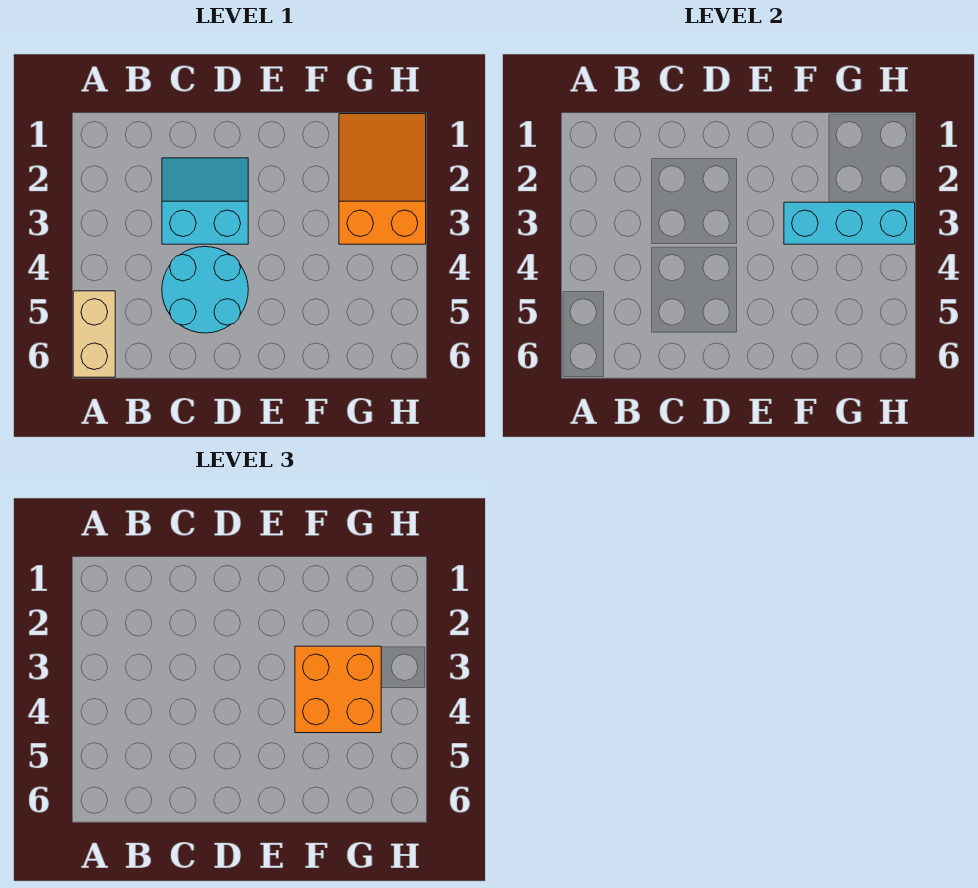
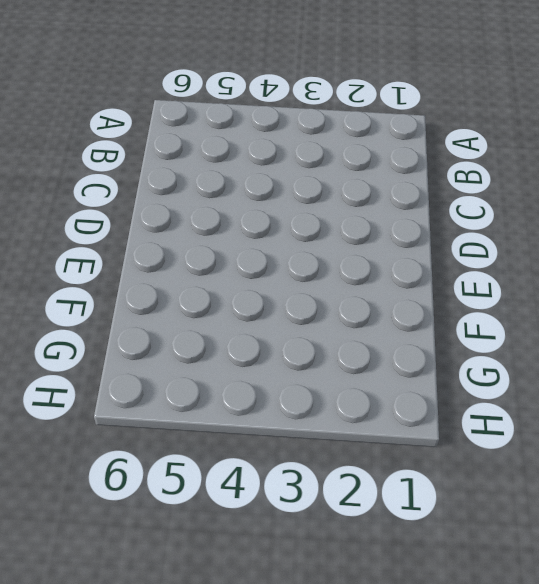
none -> tan brick A5:A6 level 1
none -> cyan slope C2:D3 level 1 top 3

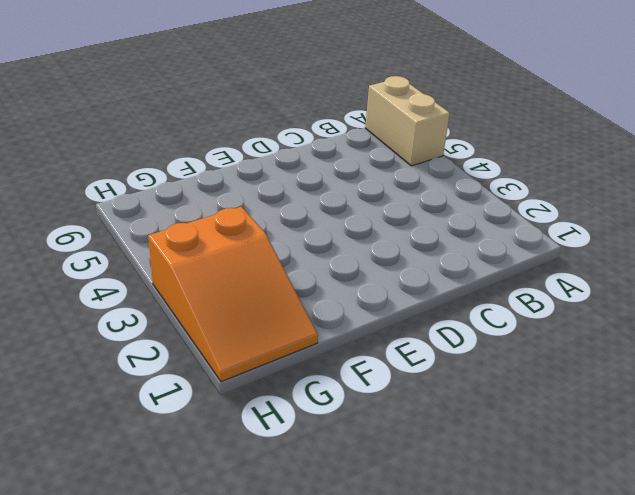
none -> cyan slope C2:D3 level 1 top 3
none -> cyan round brick C4:D5 level 1

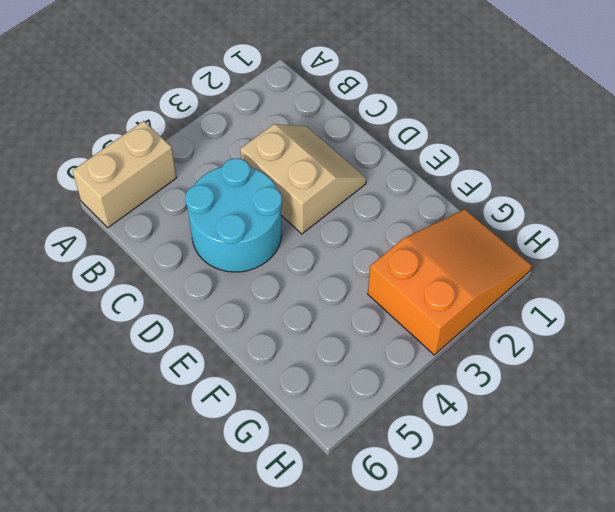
tan slope C2:D3 level 1 top 3 -> cyan slope C2:D3 level 1 top 3
none -> cyan brick F3:H3 level 2
none -> orange brick F3:G4 level 3

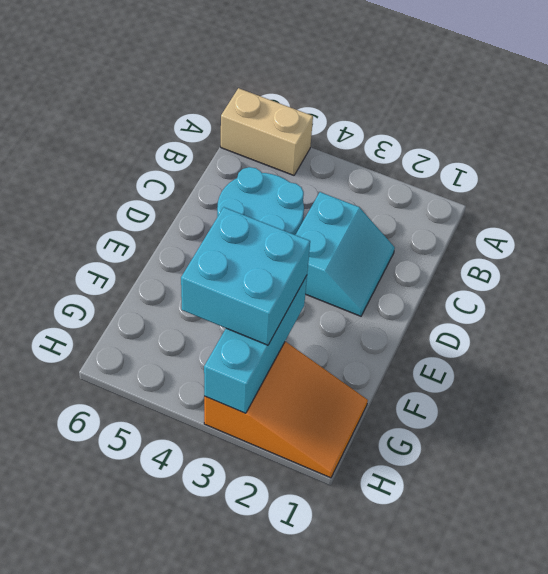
cyan brick F3:G4 level 3 -> orange brick F3:G4 level 3

